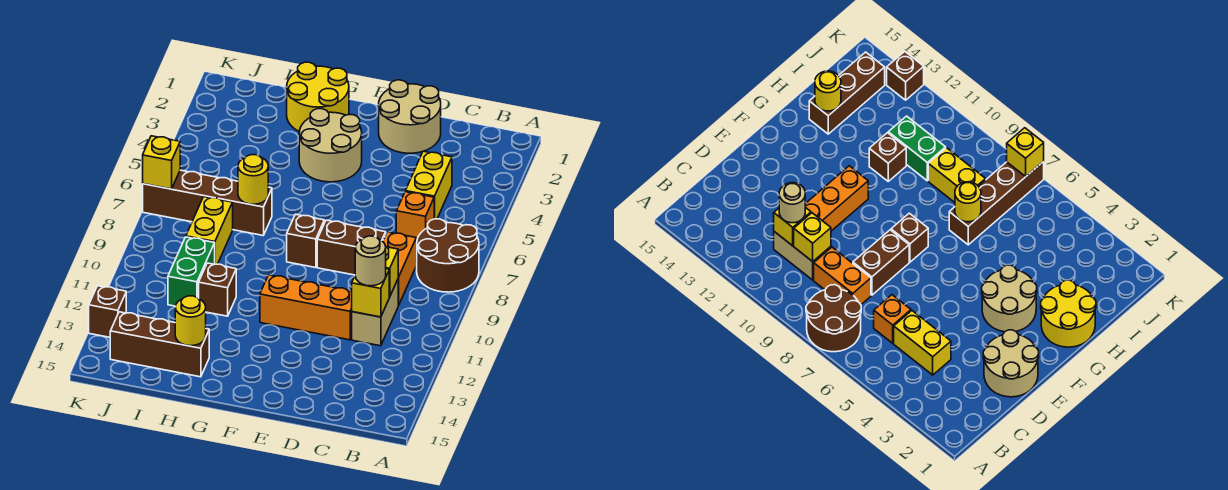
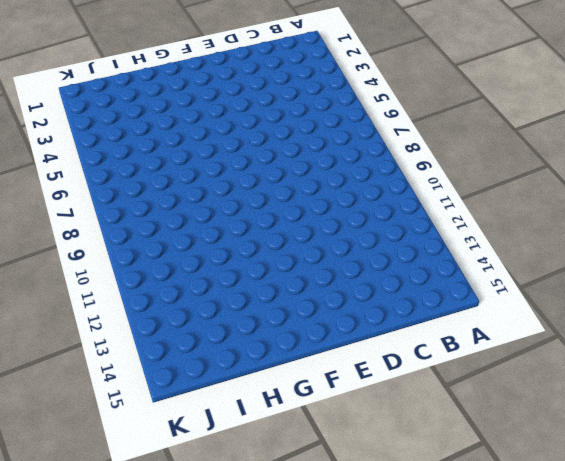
none -> brown round brick A7:B8 level 1
none -> yellow brick C4:C5 level 1
none -> orange brick C6 level 1

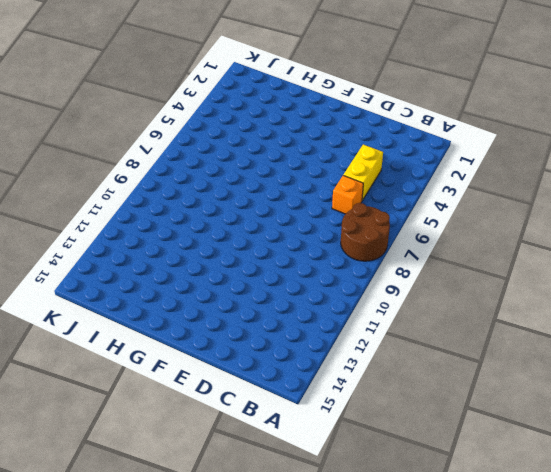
none -> orange brick C8:C9 level 1
none -> tan brick C10:C11 level 1
none -> tan round brick D1:E2 level 1

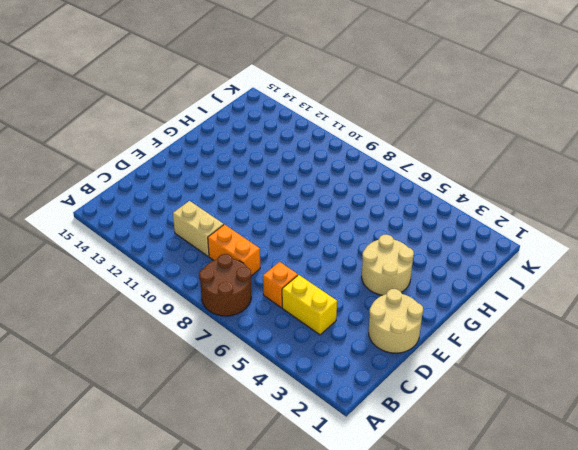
none -> brown brick D8:E8 level 1
none -> orange brick D11:F11 level 1
none -> brown brick F8 level 1

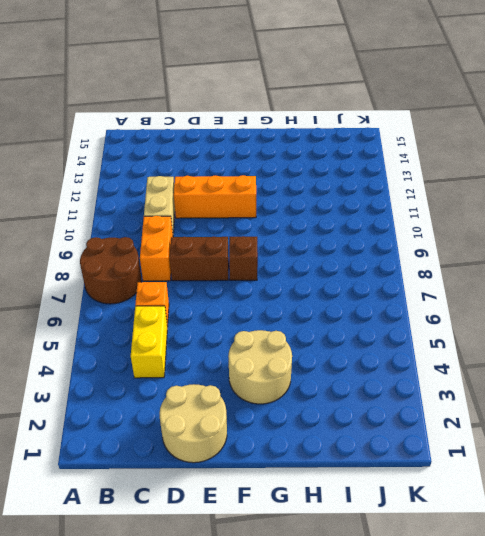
none -> yellow round brick G1:H2 level 1
none -> brown brick H7:K7 level 1
none -> brown brick H11 level 1

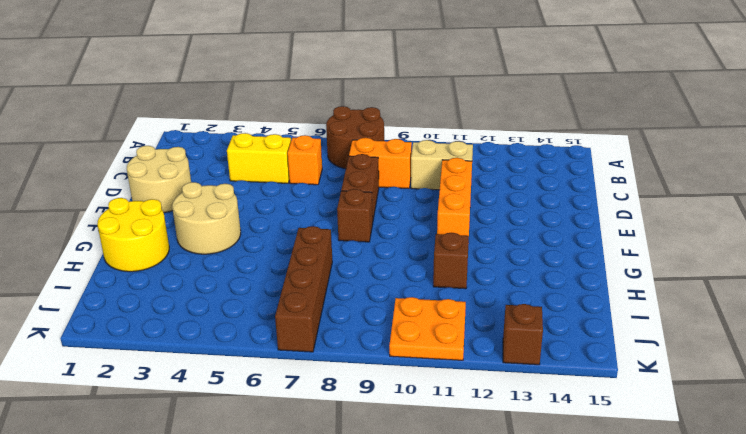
orange plate J10:K11 level 1 -> none
none -> brown brick H14:J14 level 1
none -> yellow brick I8:I9 level 1
none -> green brick I10:I11 level 1

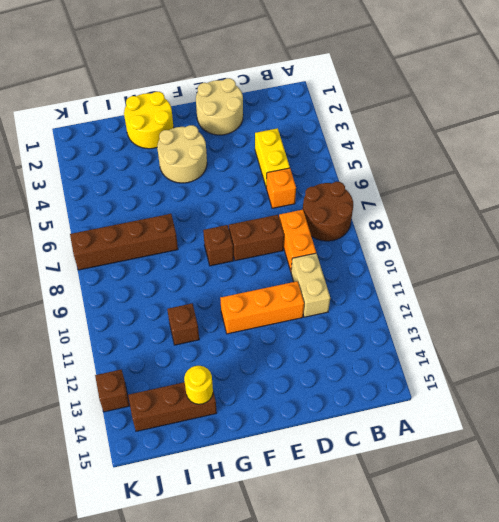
none -> yellow brick I8:I9 level 1
none -> green brick I10:I11 level 1
none -> yellow brick C10 level 2

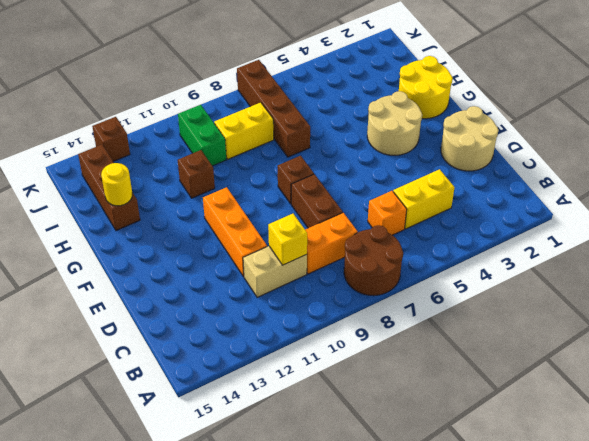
green brick I10:J10 level 1 -> green brick I10:I11 level 1
none -> yellow brick C11 level 2
none -> yellow round brick H7 level 2
none -> yellow brick K7 level 2

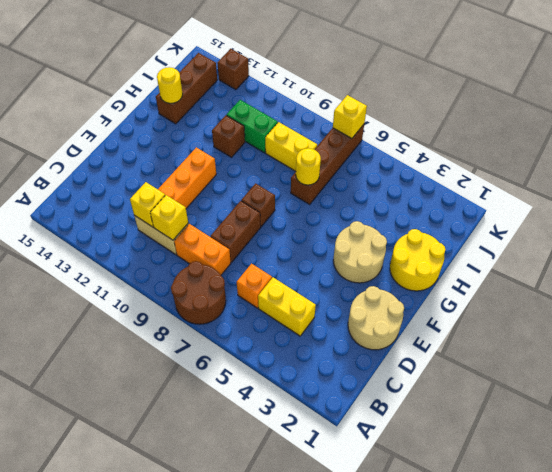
none -> tan round brick C11 level 3

